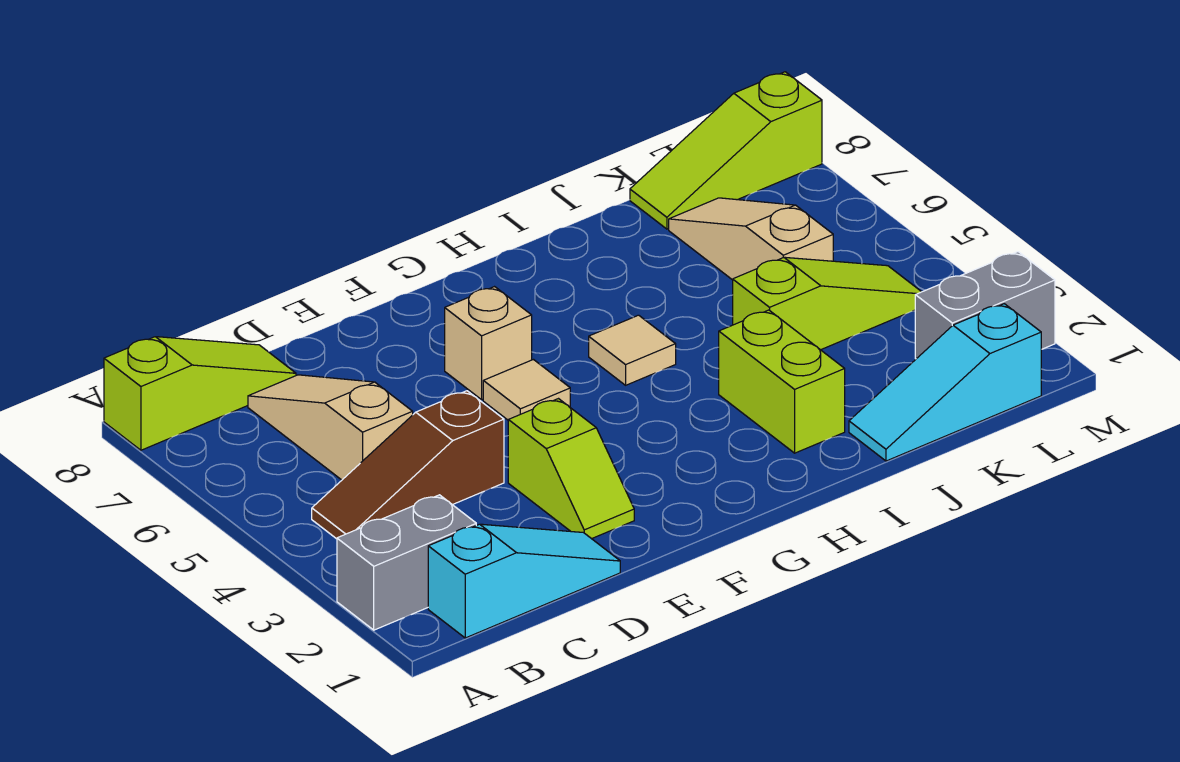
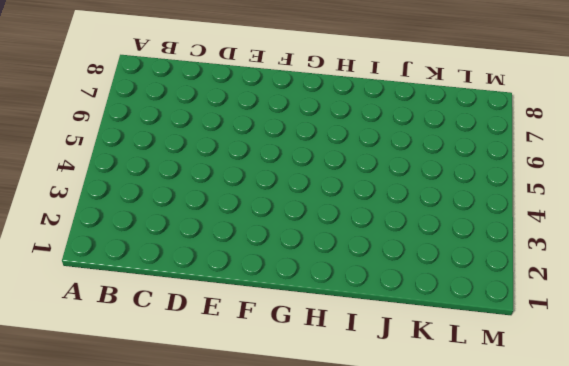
none -> grey brick A2:B2 level 1
none -> lime slope A8:C8 level 1 top A
none -> cyan slope B1:D1 level 1 top B

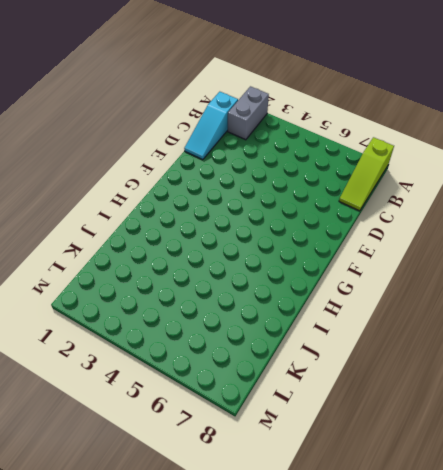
none -> brown slope B4:D4 level 1 top D
none -> tan slope C5:C7 level 1 top 5
none -> lime slope E2:E3 level 1 top 3

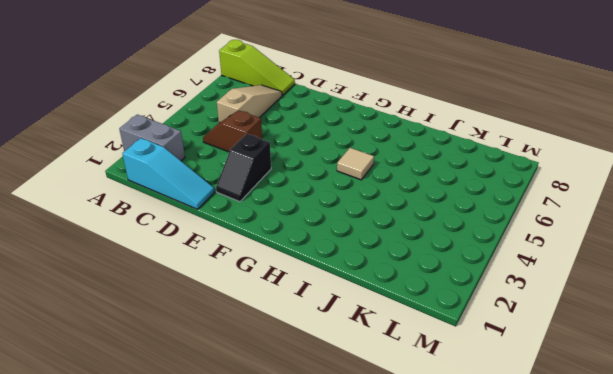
brown slope C4:D4 level 1 top D -> brown slope B4:D4 level 1 top D
black slope E2:E3 level 1 top 3 -> lime slope E2:E3 level 1 top 3
none -> tan tile F5 level 1
none -> tan brick F6 level 1
none -> lime brick I2:I3 level 1

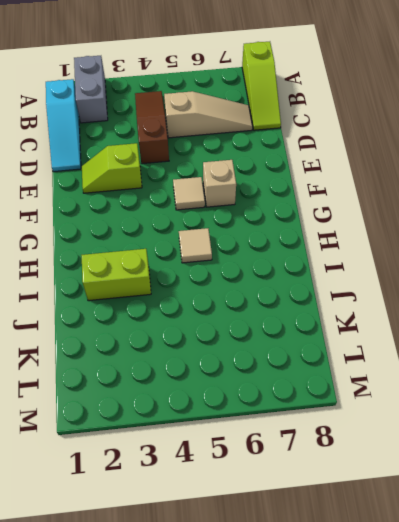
none -> cyan slope J1:L1 level 1 top L
none -> lime slope J4:L4 level 1 top J
none -> tan slope K5:K7 level 1 top 5

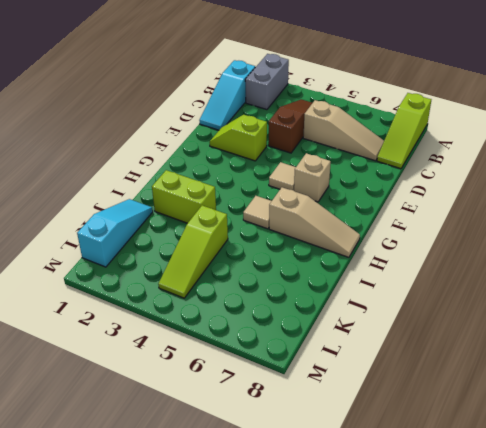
tan slope H6:H8 level 1 top 6 -> tan slope K5:K7 level 1 top 5
none -> lime slope K8:M8 level 1 top M
none -> grey brick L2:M2 level 1

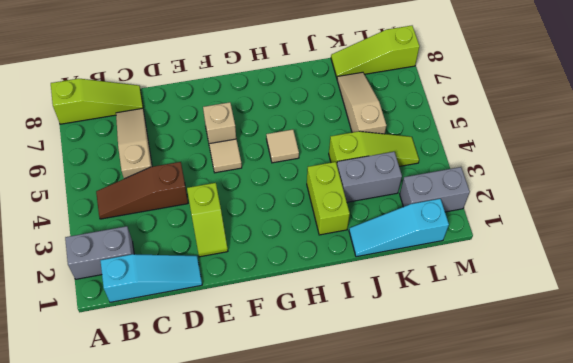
grey brick J3:K3 level 1 -> none

